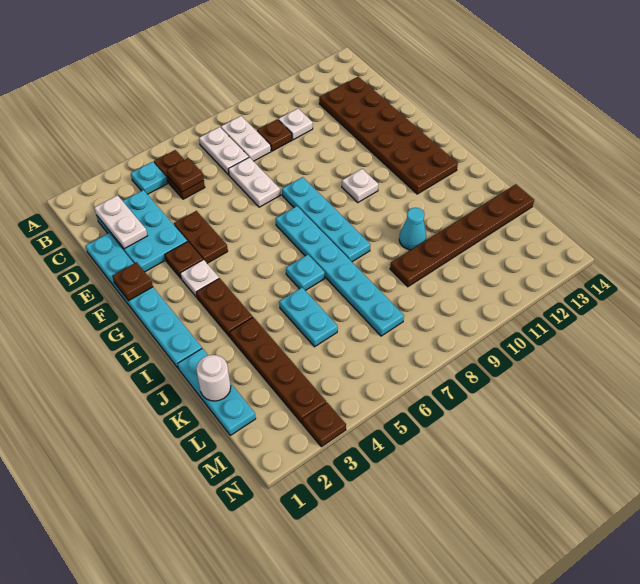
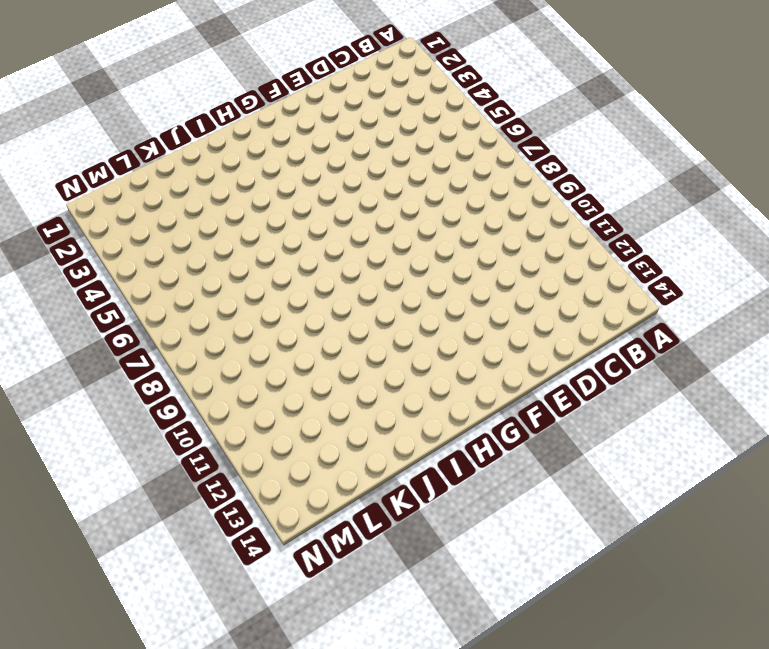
none -> cyan plate B4 level 1
none -> brown plate B5:C5 level 1
none -> white plate B7:C7 level 1

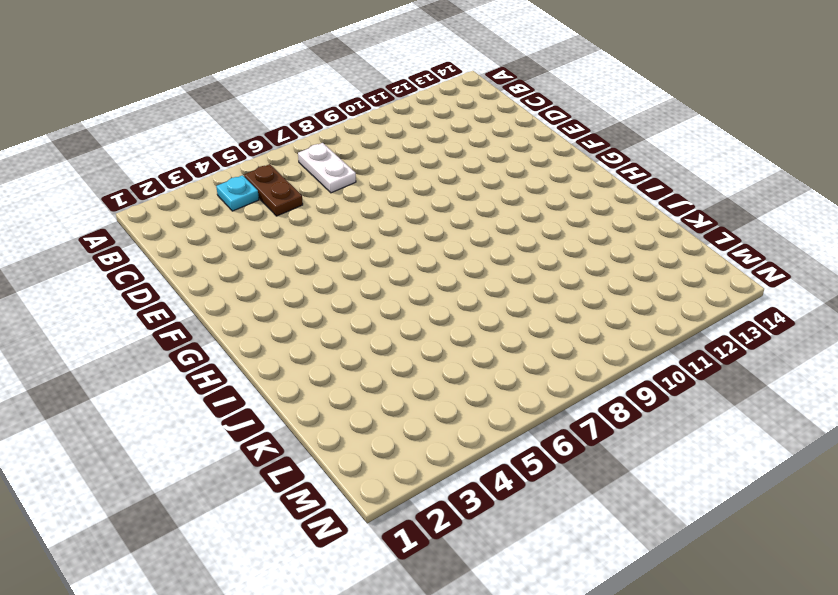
none -> white plate B8:C8 level 1
none -> cyan plate C2:E3 level 1
none -> brown plate C9 level 1

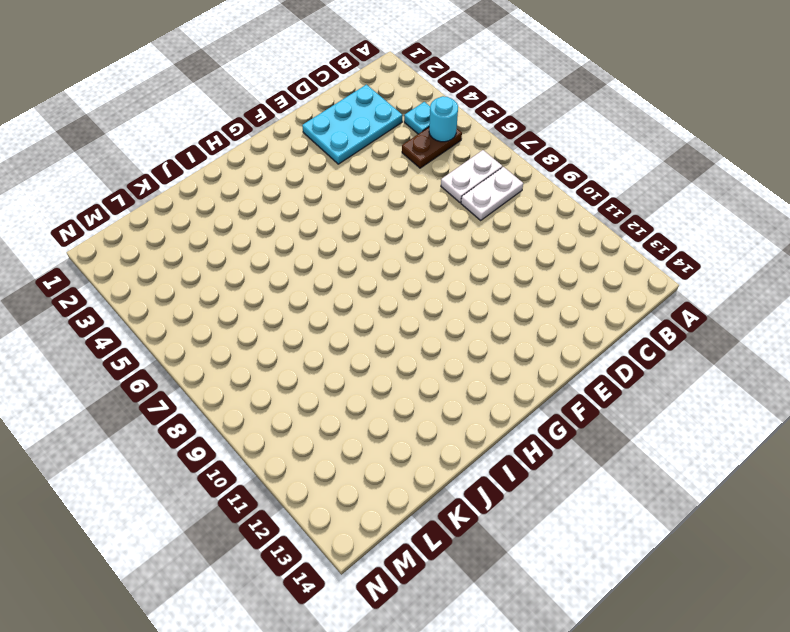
cyan round brick B5 level 2 -> none
none -> brown plate C9 level 1
none -> white plate C10 level 1
none -> brown plate C12:H13 level 1

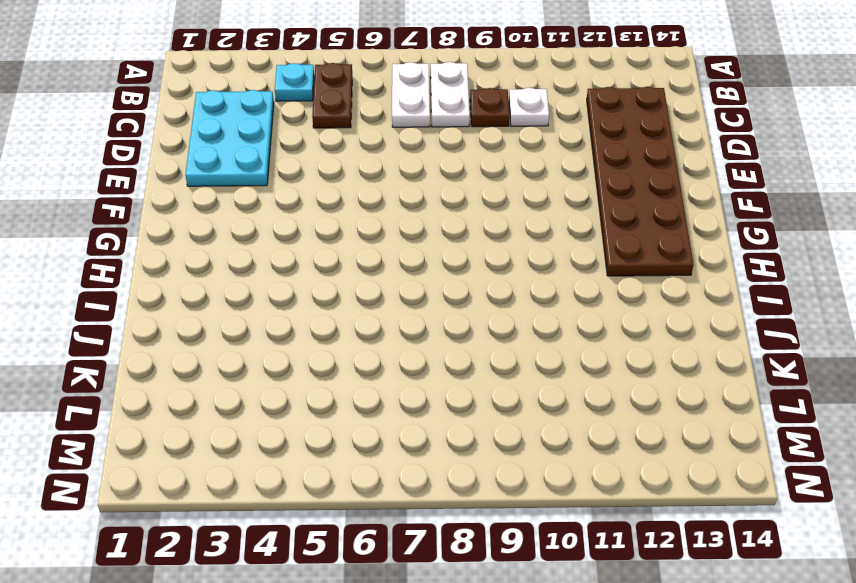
none -> cyan plate D1:I1 level 1
none -> white plate D7:E7 level 1
none -> brown plate E4:F4 level 1

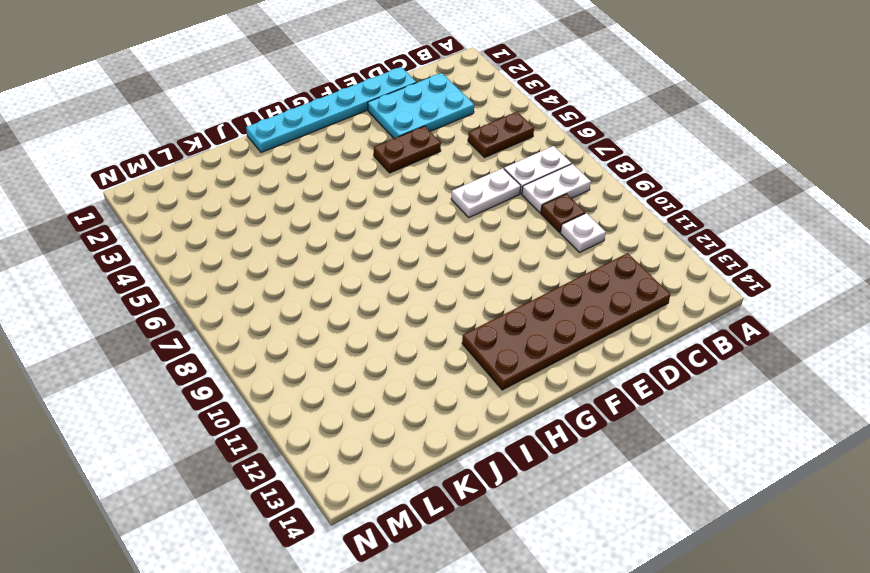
none -> cyan plate B4 level 1
none -> brown plate F3 level 1
none -> cyan plate F8:I8 level 1

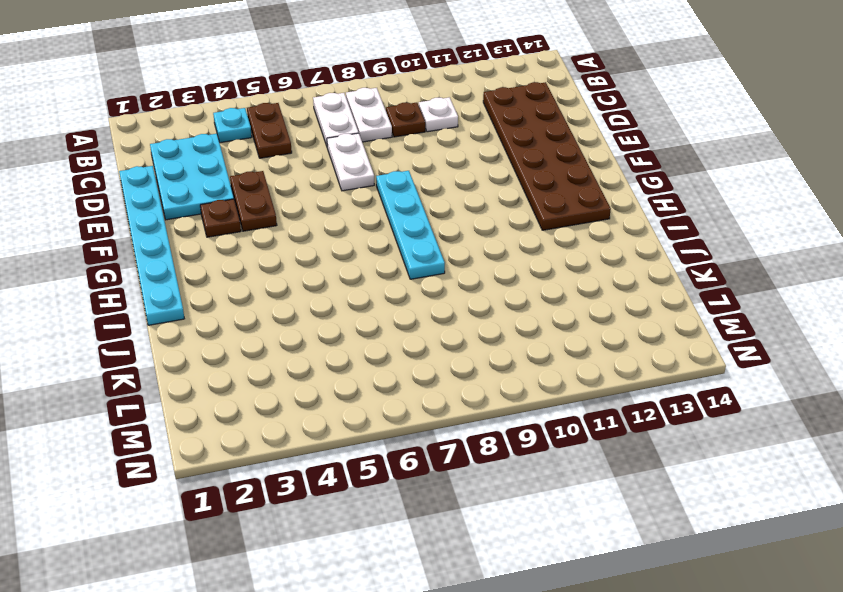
none -> white plate G3 level 1
none -> cyan plate G7:L7 level 1
none -> white plate G10 level 1

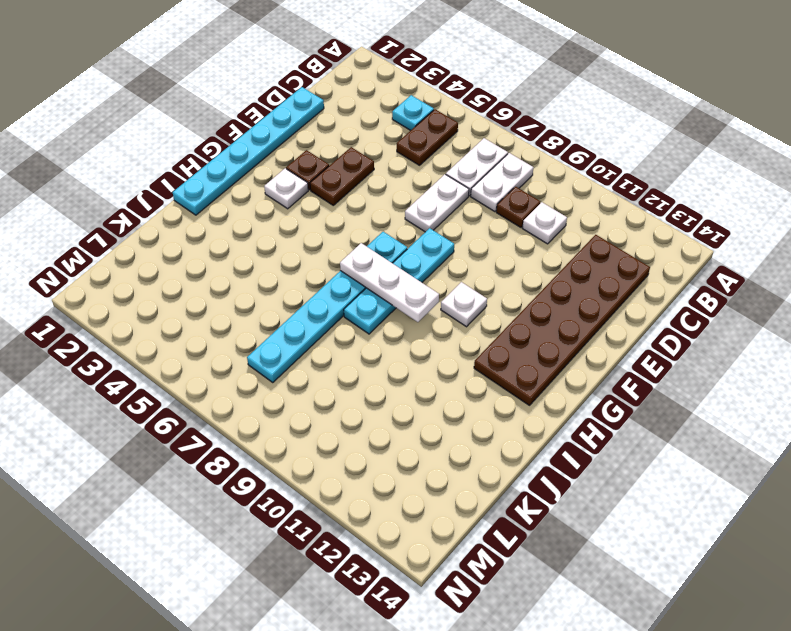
white plate H7:H9 level 2 -> none
none -> cyan plate C2:E3 level 1
none -> brown plate H3:I3 level 1
none -> cyan plate I6 level 1

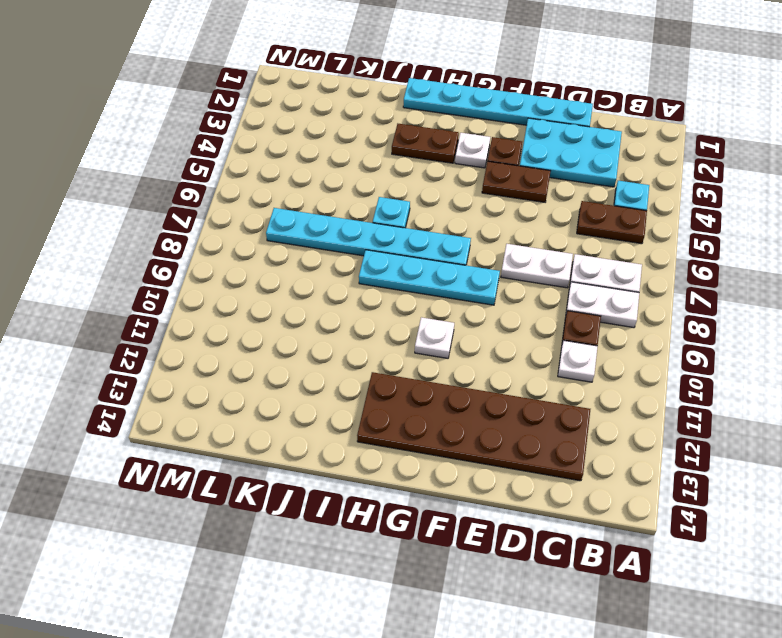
none -> cyan plate J1:L1 level 1
none -> brown plate J3:M3 level 1
none -> cyan plate J5:K5 level 1

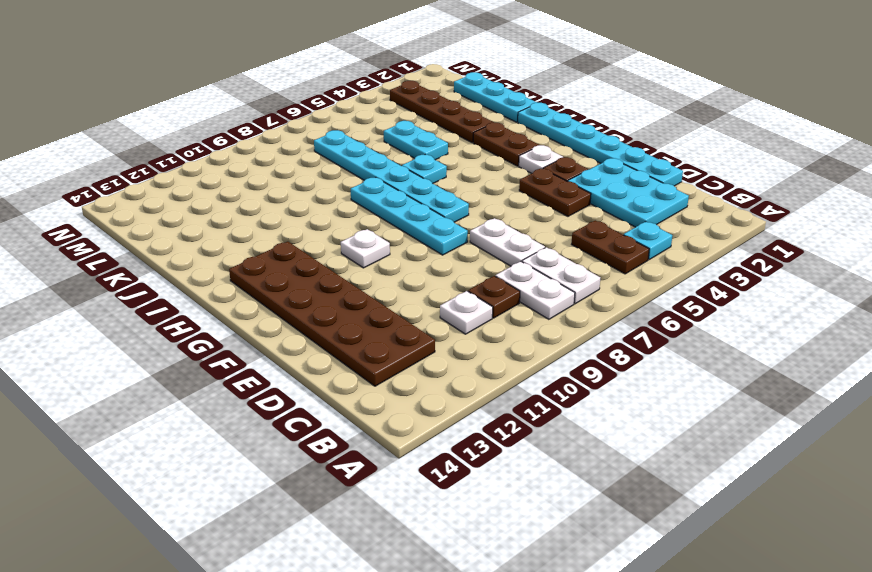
none -> cyan cone J10 level 1
none -> brown plate K9:K14 level 1
none -> brown plate N3 level 1

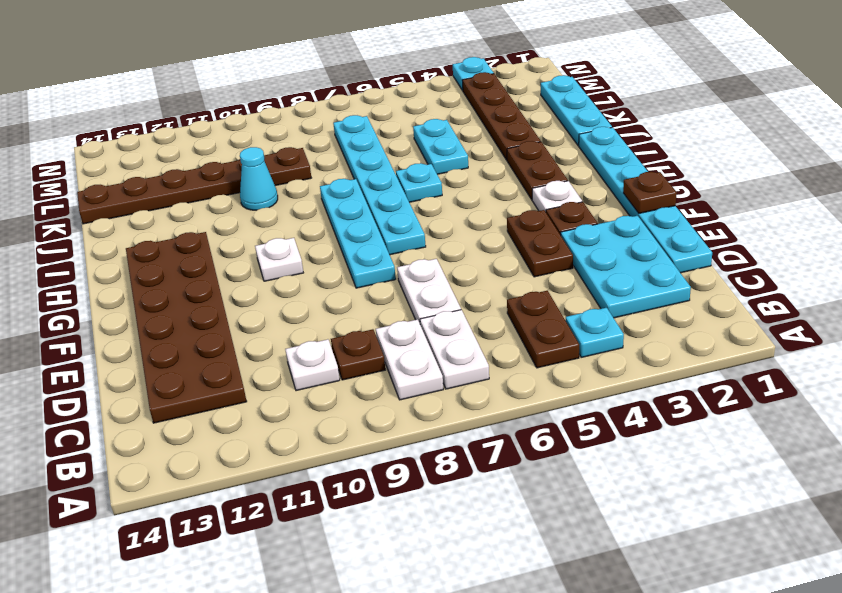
cyan plate N3 level 1 -> brown plate N3 level 1
none -> white plate C2:D2 level 2
none -> brown plate C5 level 2
none -> white round brick K1 level 2

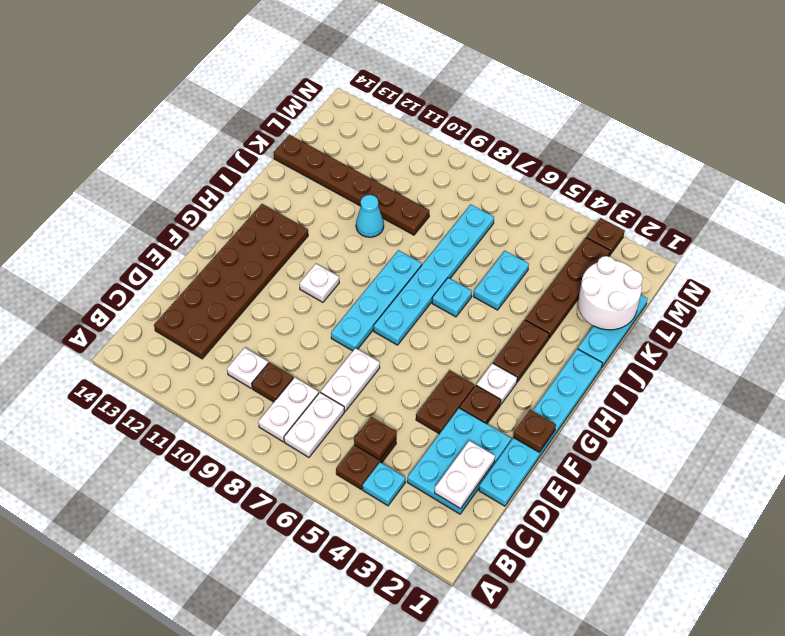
white round brick K1:L2 level 2 -> white round brick K1 level 2

